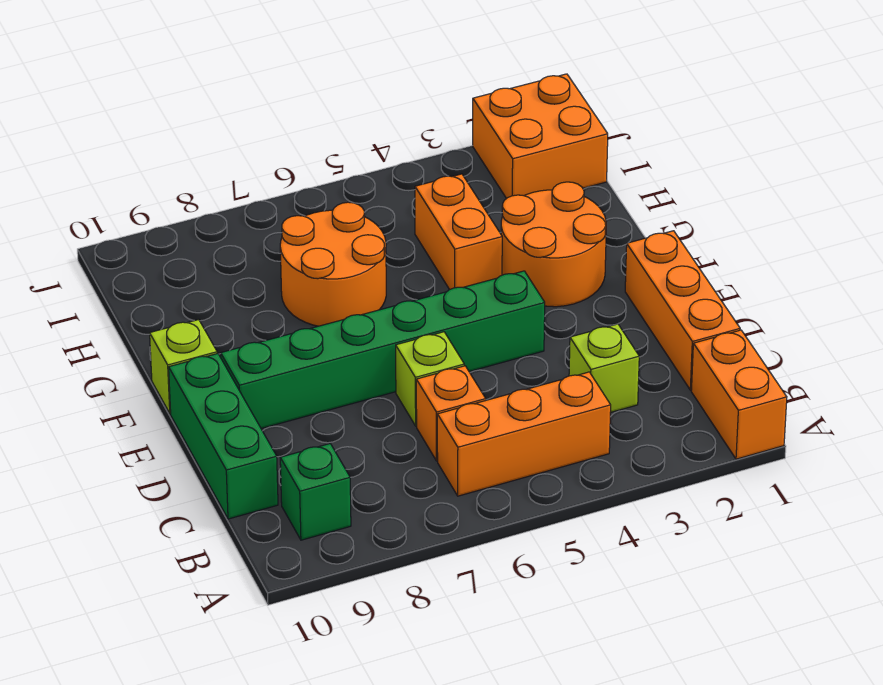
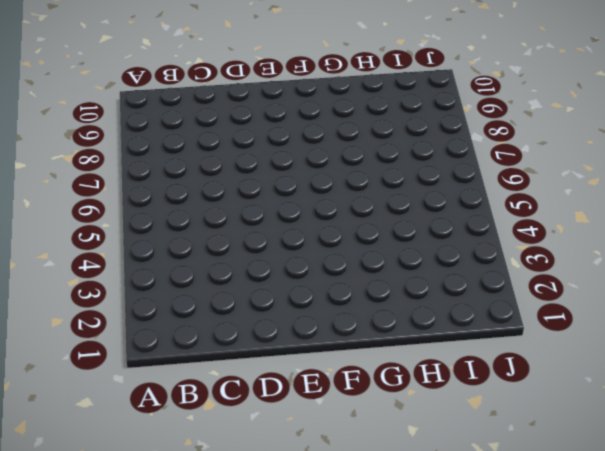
none -> orange brick A1:B1 level 1
none -> orange brick B4:B6 level 1
none -> green brick B9 level 1

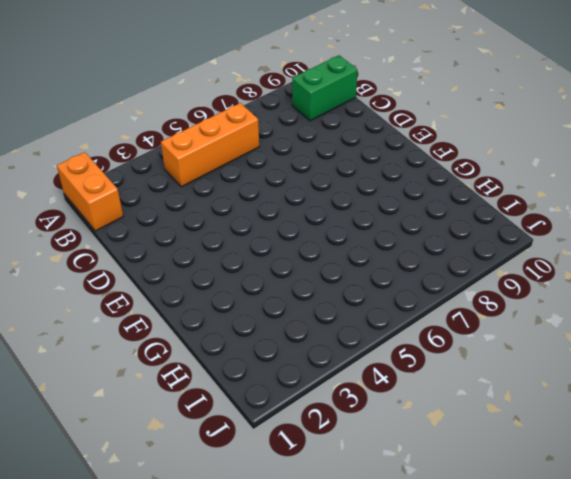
green brick B9:B10 level 1 -> green brick B9 level 1
none -> orange brick C1:E1 level 1
none -> lime brick C3 level 1
none -> orange brick C6 level 1

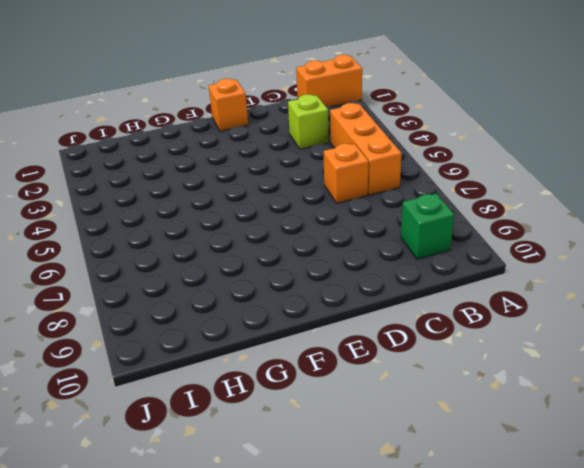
orange brick E1 level 1 -> orange brick C1:E1 level 1
none -> green brick C10:E10 level 1
none -> lime brick D6 level 1
none -> green brick E4:E9 level 1

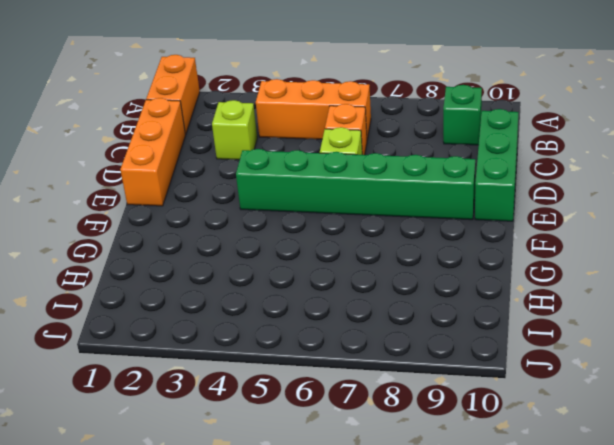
none -> orange round brick F2:G3 level 1
none -> lime brick F10 level 1
none -> orange brick G4:H4 level 1

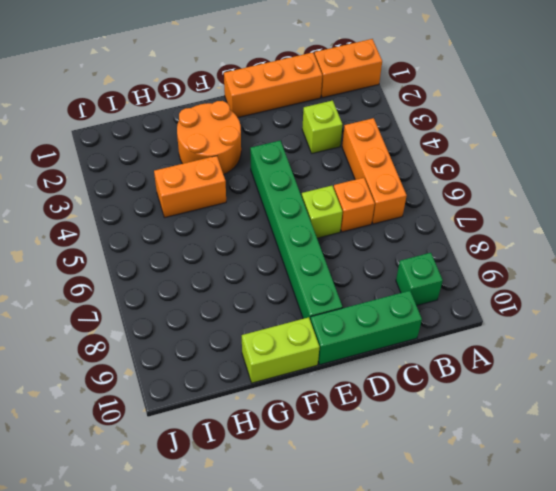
lime brick F10:G10 level 1 -> lime brick F10 level 1
none -> orange round brick G6:H7 level 1
none -> orange brick I1:J2 level 1

